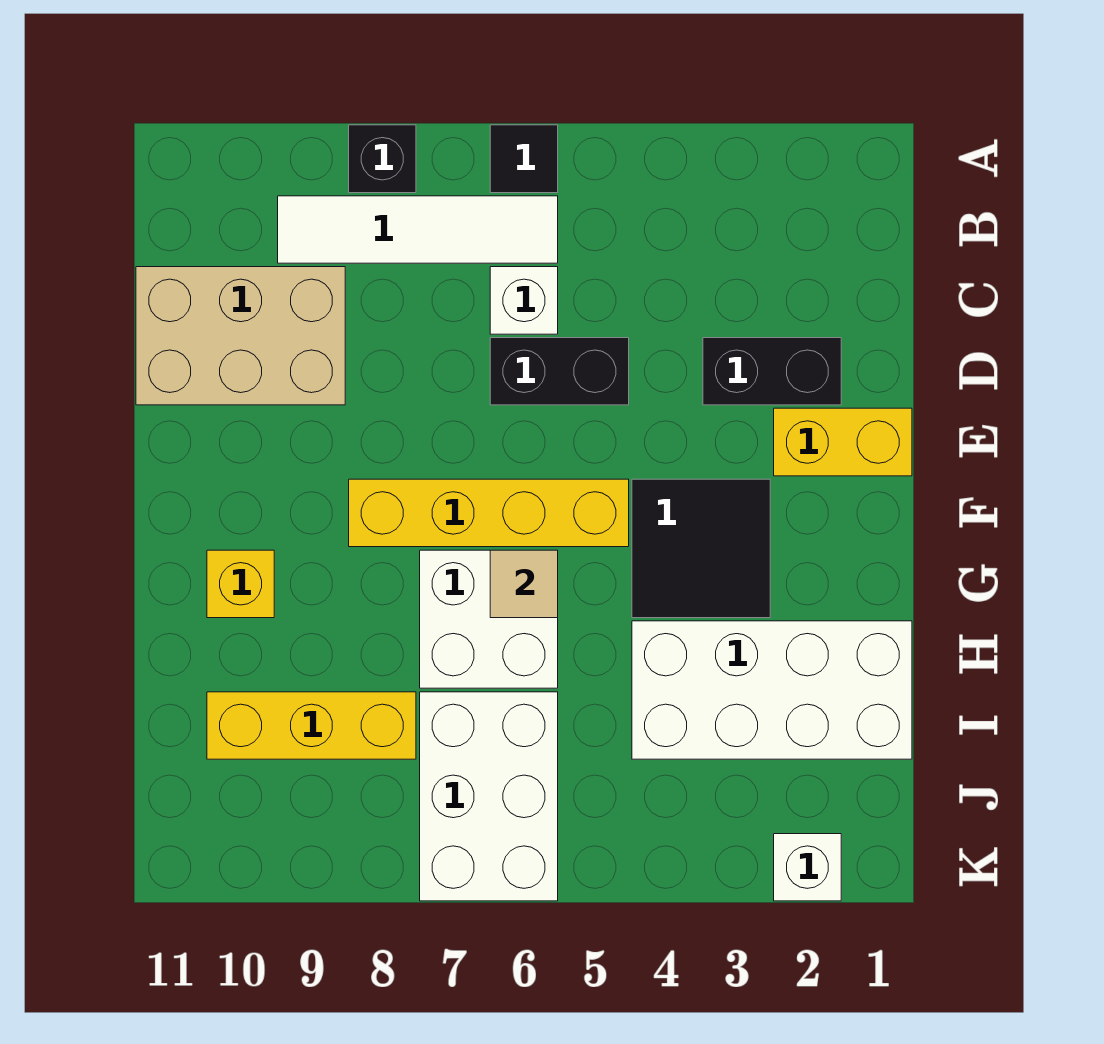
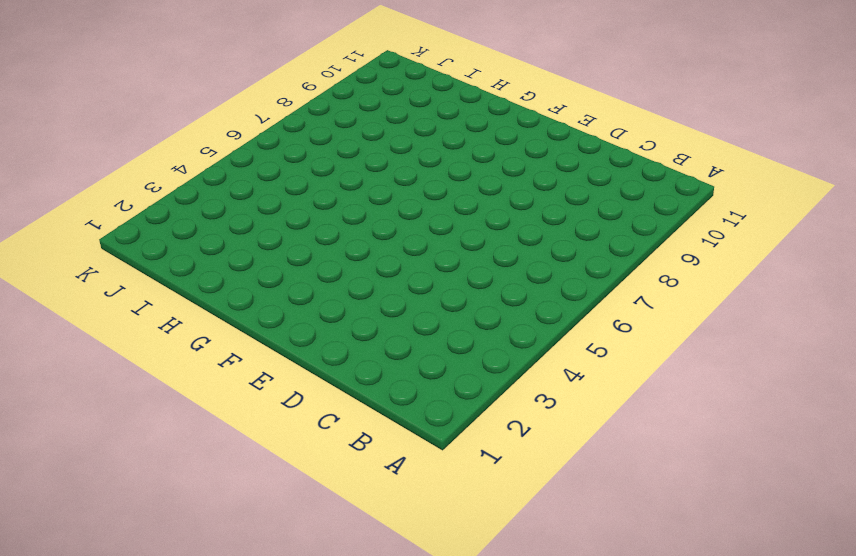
none -> black tile A6 level 1
none -> black brick A8 level 1
none -> white tile B6:B9 level 1

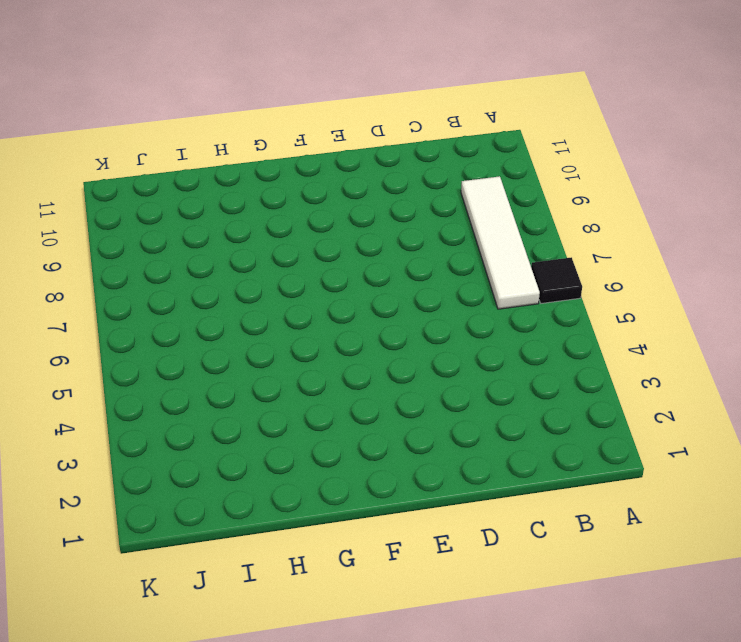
none -> black brick A8 level 1
none -> white brick C6 level 1
none -> tan brick C9:D11 level 1

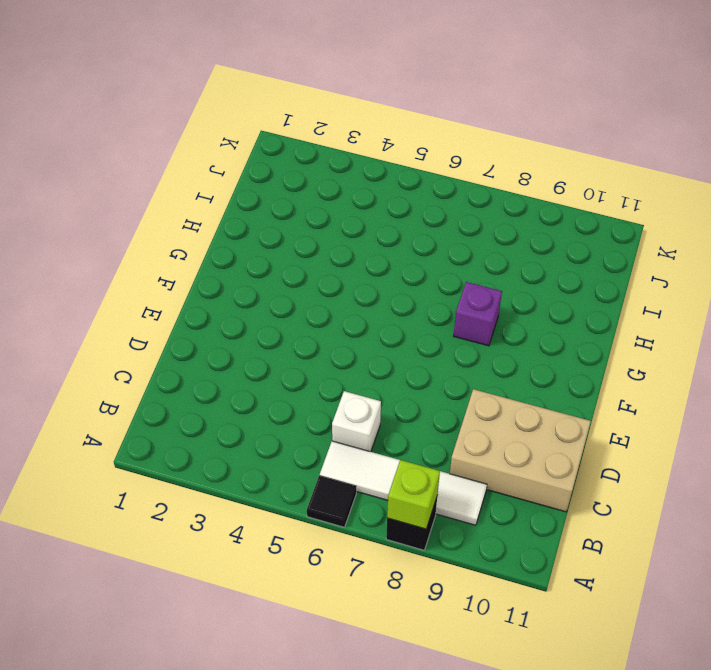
lime brick A8 level 2 -> none
purple brick G8 level 1 -> none
none -> black brick D2:D3 level 1
none -> black brick D5:D6 level 1
none -> yellow brick E1:E2 level 1

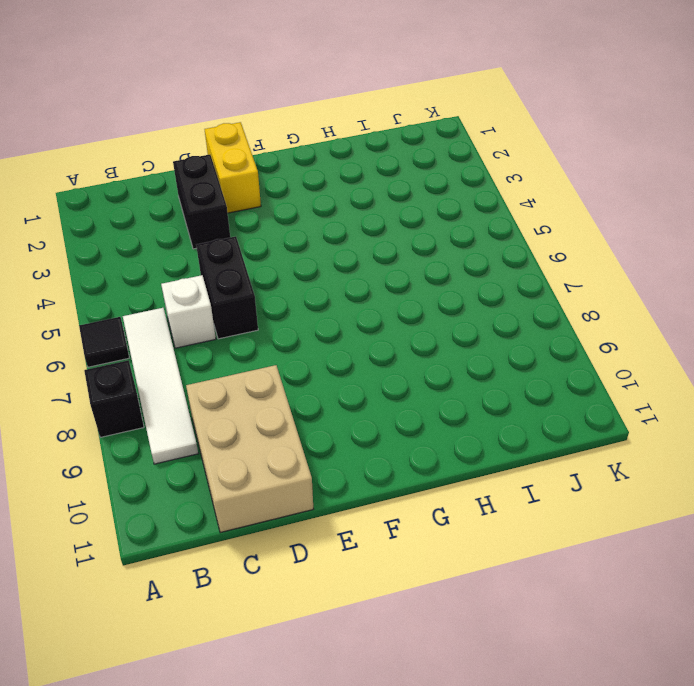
none -> black tile F3:G4 level 1
none -> yellow brick F5:F8 level 1
none -> white brick G6:H7 level 1

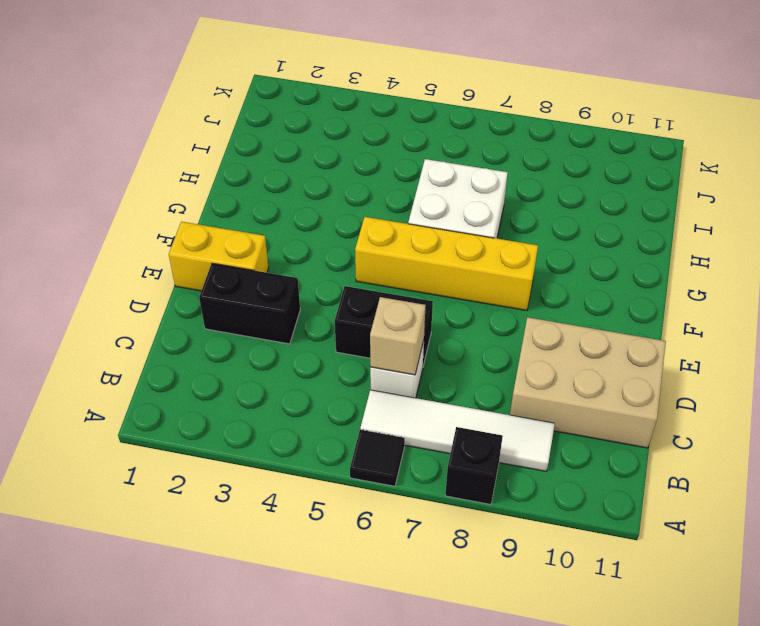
tan brick C6 level 2 -> none
none -> black tile F3:G4 level 1
none -> yellow brick G10 level 1
none -> white brick H1:I4 level 1

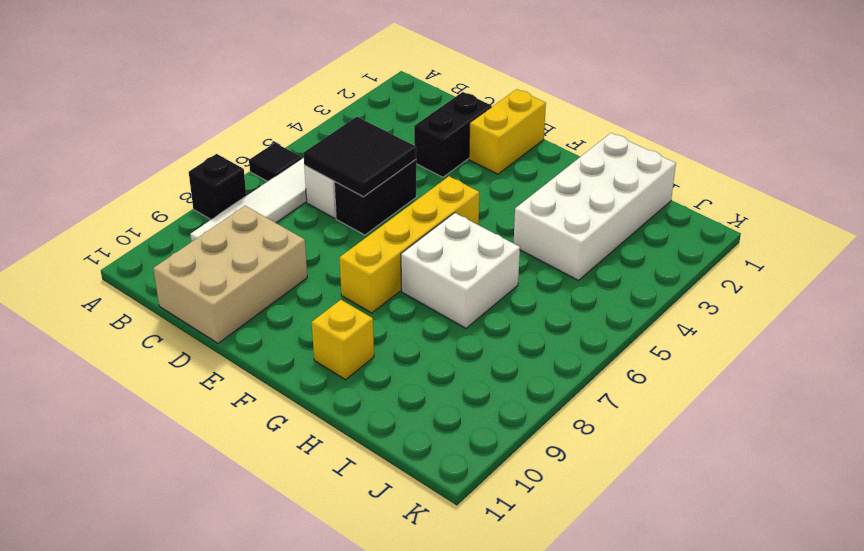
black tile C5:D6 level 2 -> black tile F3:G4 level 1
none -> white brick I6:K7 level 1
none -> yellow brick I8:I10 level 1
none -> white brick K2 level 1

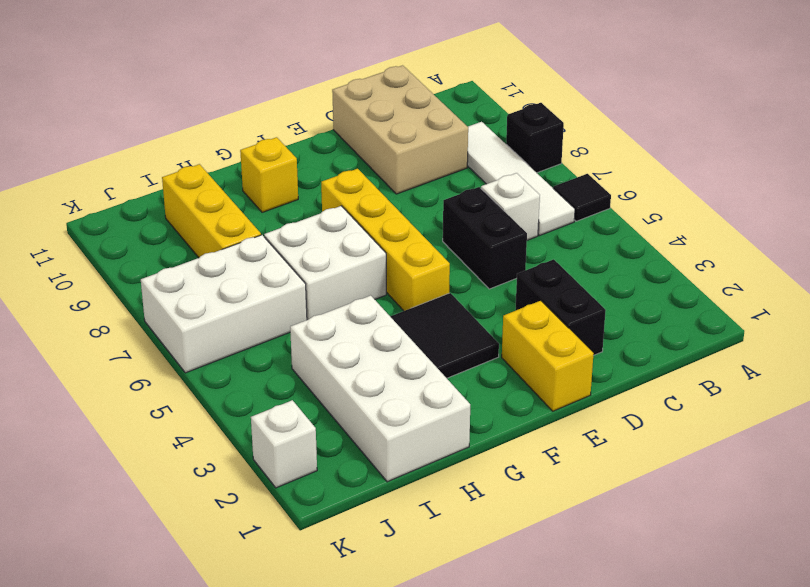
none -> tan tile G6 level 2

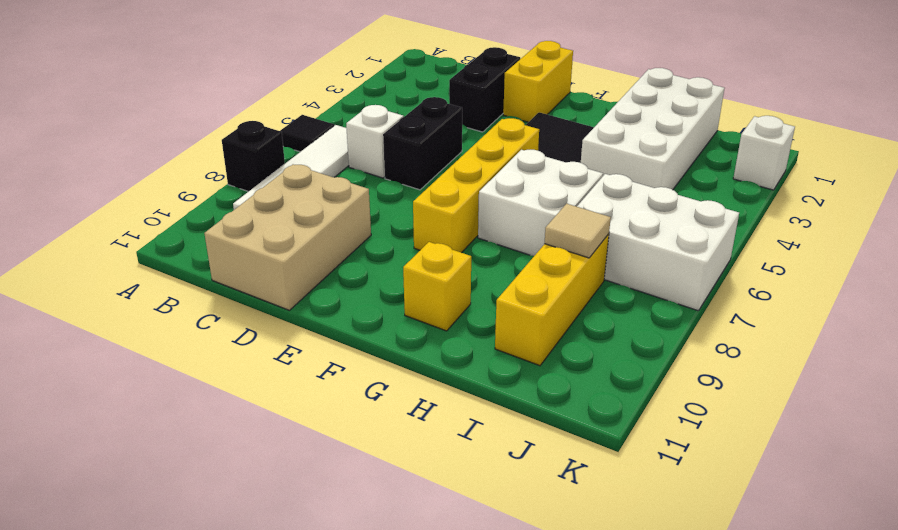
tan tile I8 level 2 -> tan tile G6 level 2

